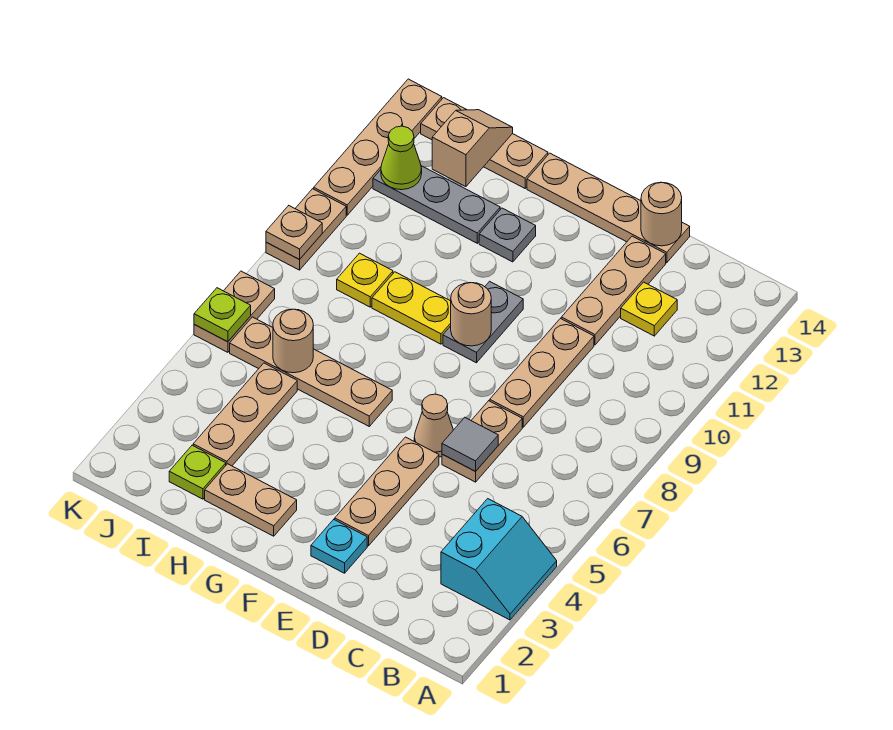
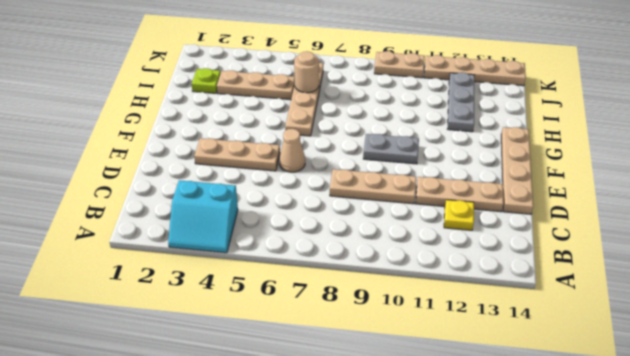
none -> tan plate D6:D7 level 1
none -> cyan plate E2 level 1
none -> tan plate G2:H2 level 1
none -> yellow plate G9:H9 level 1

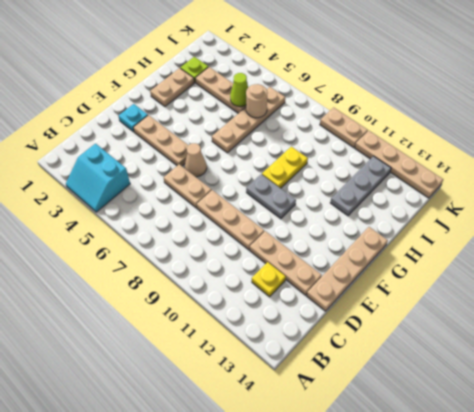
lime cone I5 level 2 -> lime cone J12 level 2
none -> grey plate G12 level 1
none -> tan plate H14:J14 level 1
none -> yellow plate I9 level 1
none -> tan plate K6:K7 level 1

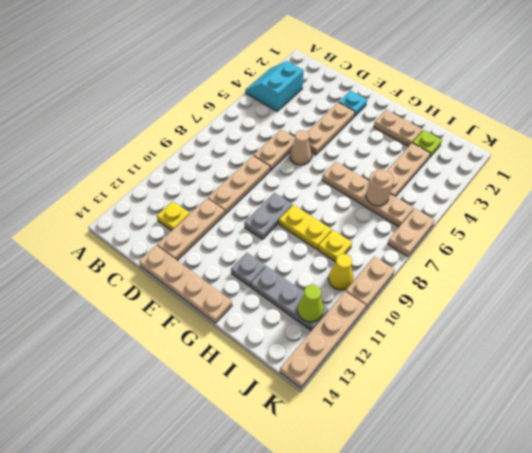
yellow cone J10 level 1 -> none
none -> tan plate H14:J14 level 1
none -> grey tile D6 level 2
none -> tan round brick D14 level 2
none -> tan round brick F9 level 2

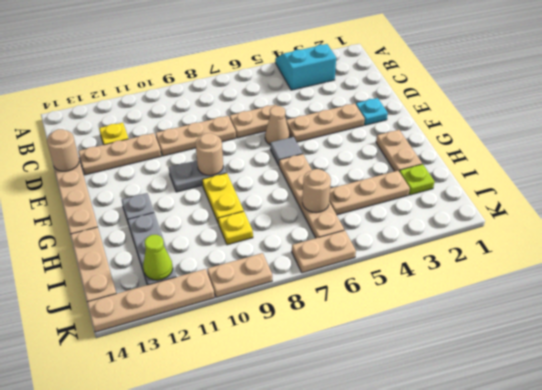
grey tile F6 level 1 -> grey tile D6 level 2
none -> tan slope I13:I14 level 2 top 13
none -> lime plate K6 level 2
none -> tan plate K9 level 2

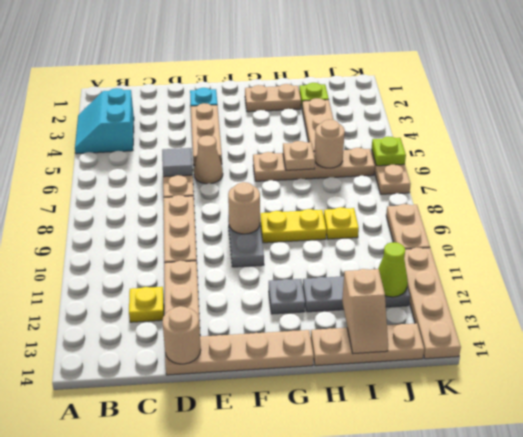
tan plate H6 level 2 -> tan plate K9 level 2

